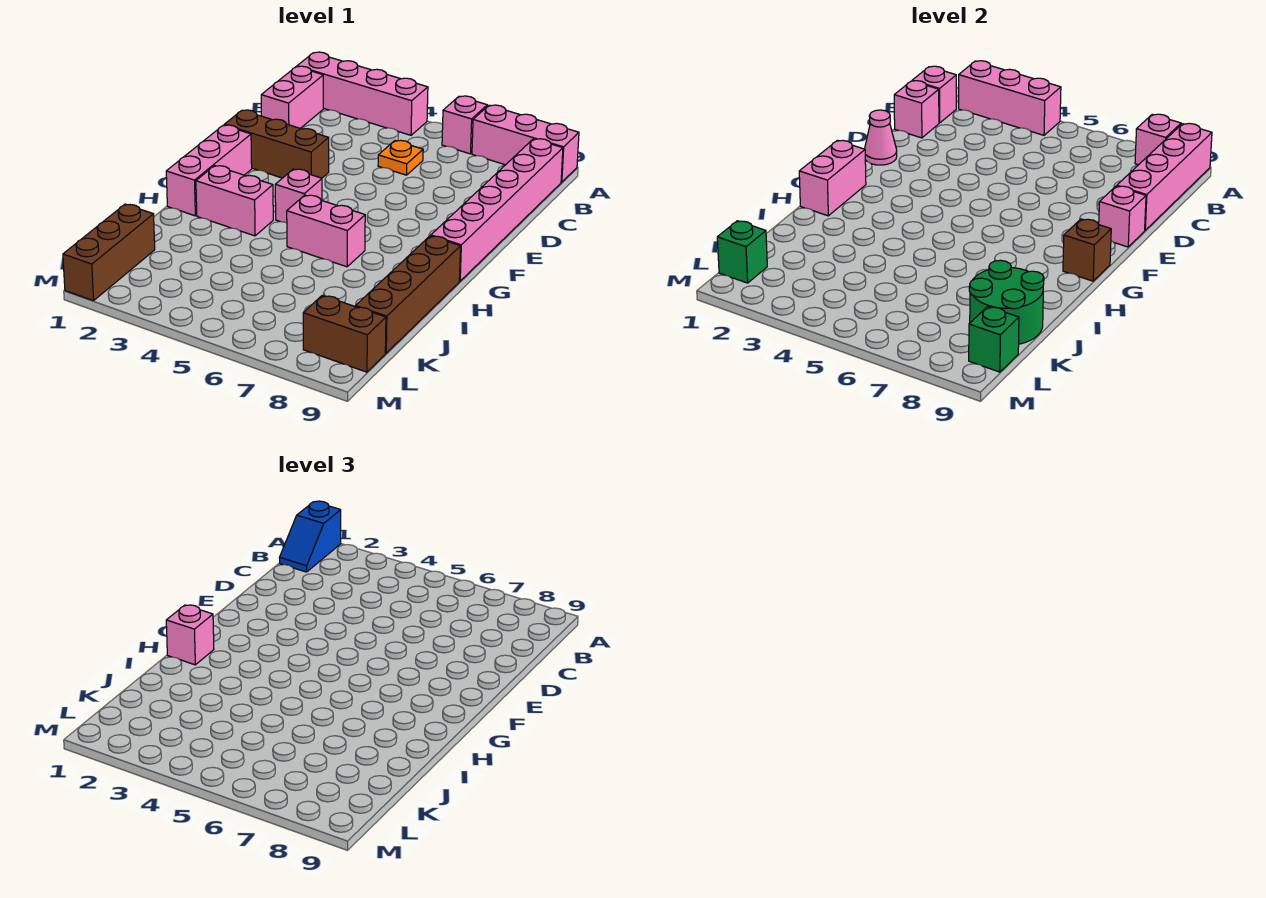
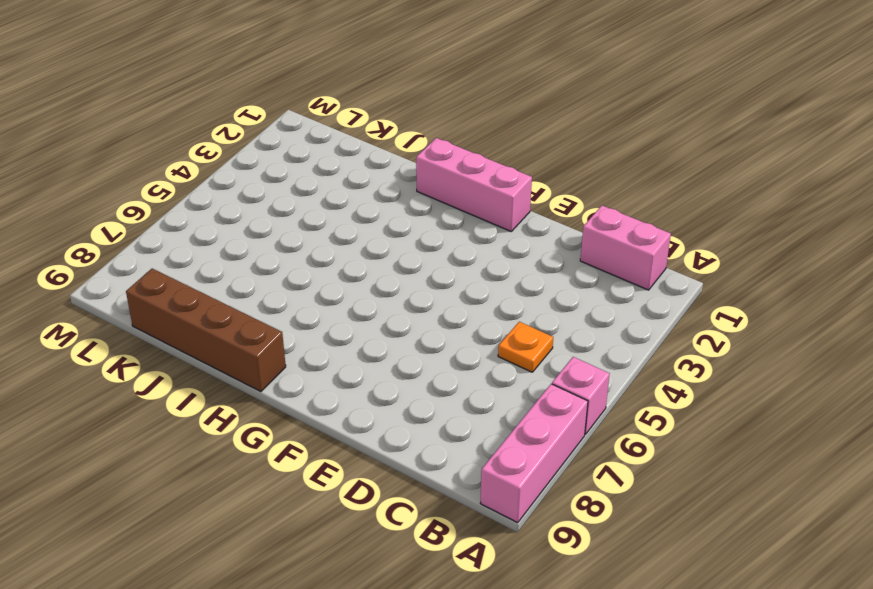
none -> pink brick A1:A4 level 1
none -> pink brick B9:G9 level 1
none -> brown brick E1:E3 level 1

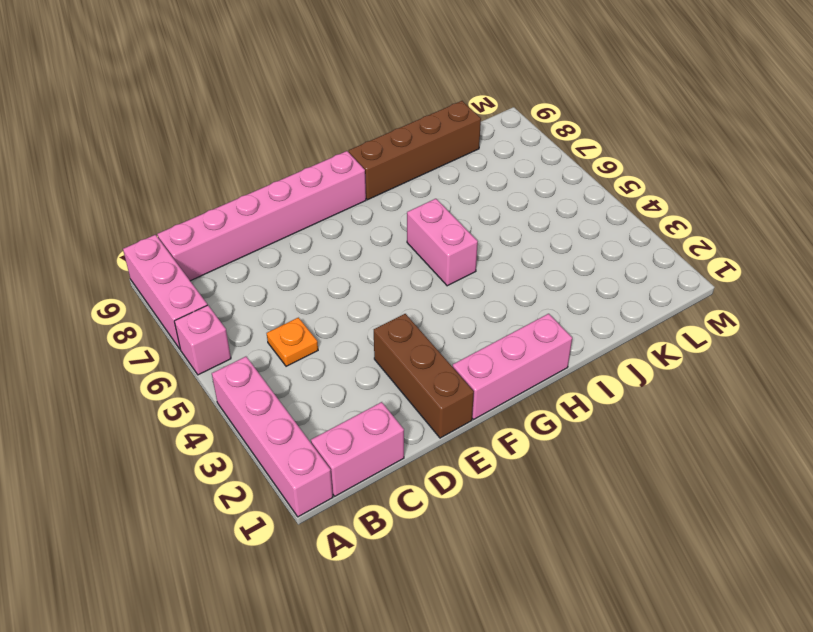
none -> pink brick G4 level 1
none -> pink brick H2:H3 level 1
none -> brown brick K1:M1 level 1

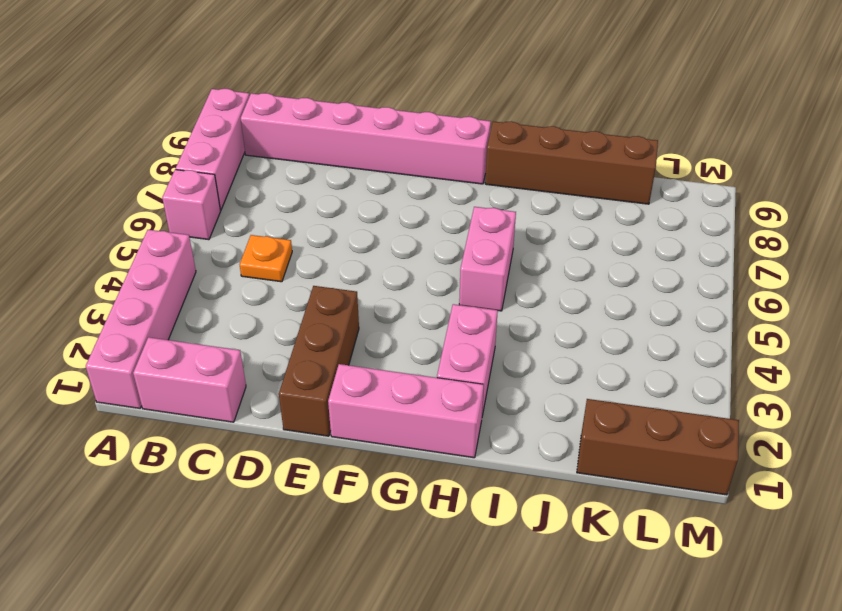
none -> pink brick G4 level 1
none -> brown brick L8:L9 level 1
none -> pink brick A2:A4 level 2

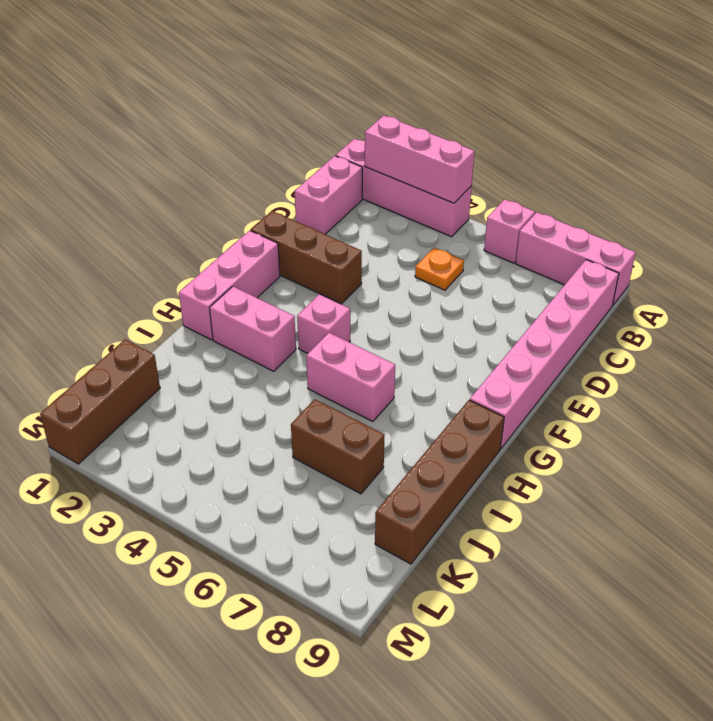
brown brick J6:J7 level 1 -> brown brick L8:L9 level 1
none -> pink brick A8 level 2
none -> pink brick A9:D9 level 2
none -> pink brick B1 level 2

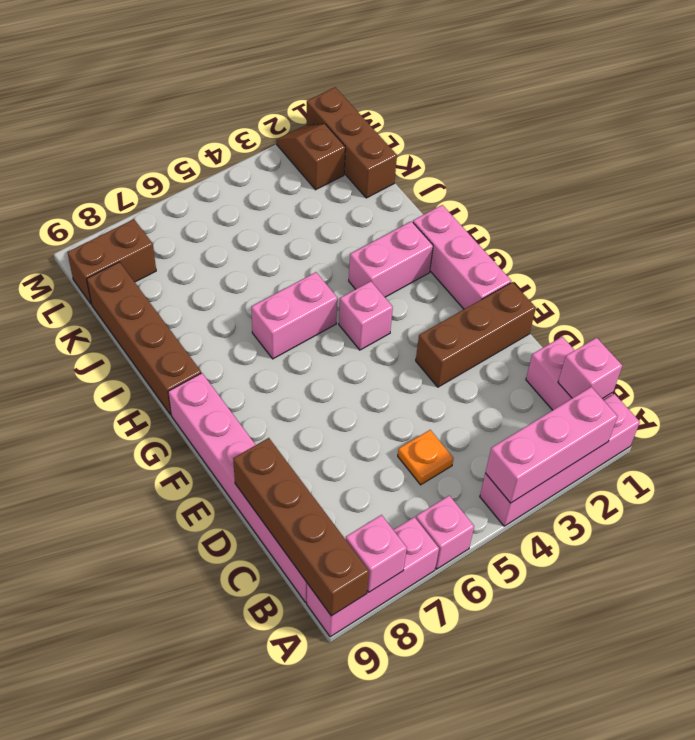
brown brick A9:D9 level 2 -> pink brick A9:D9 level 2
brown slope L2:M2 level 1 top L -> none
none -> pink brick C1 level 2
none -> pink cone E1 level 2
none -> pink brick E9 level 2

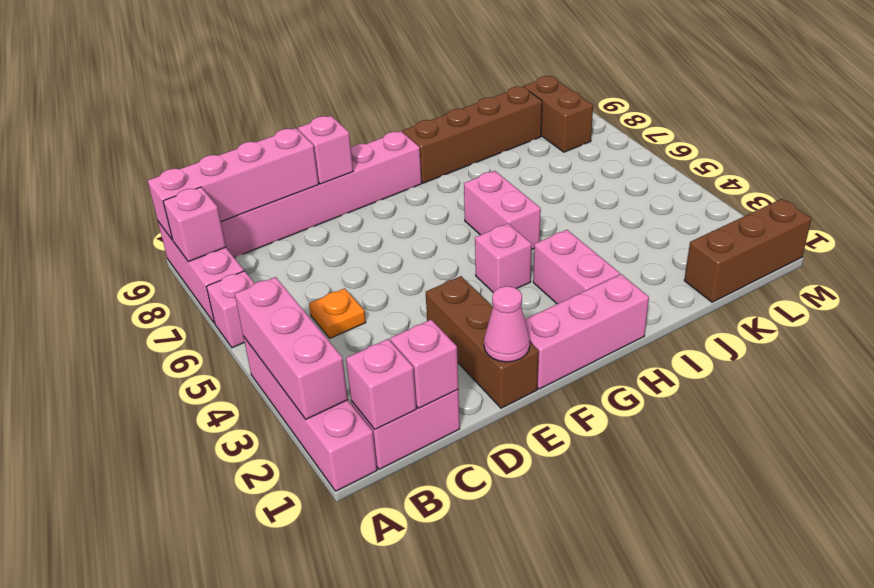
none -> pink brick G1:H1 level 2
none -> brown brick G9 level 2
none -> green round brick J8:K9 level 2

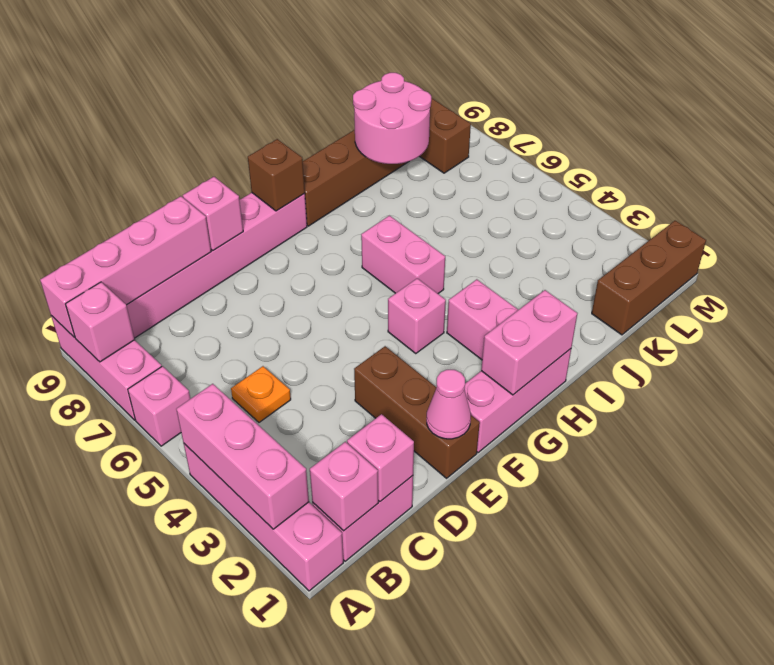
pink round brick J8:K9 level 2 -> green round brick J8:K9 level 2
none -> green brick L1 level 2
none -> green brick L9 level 2
none -> blue slope A1:B1 level 3 top A

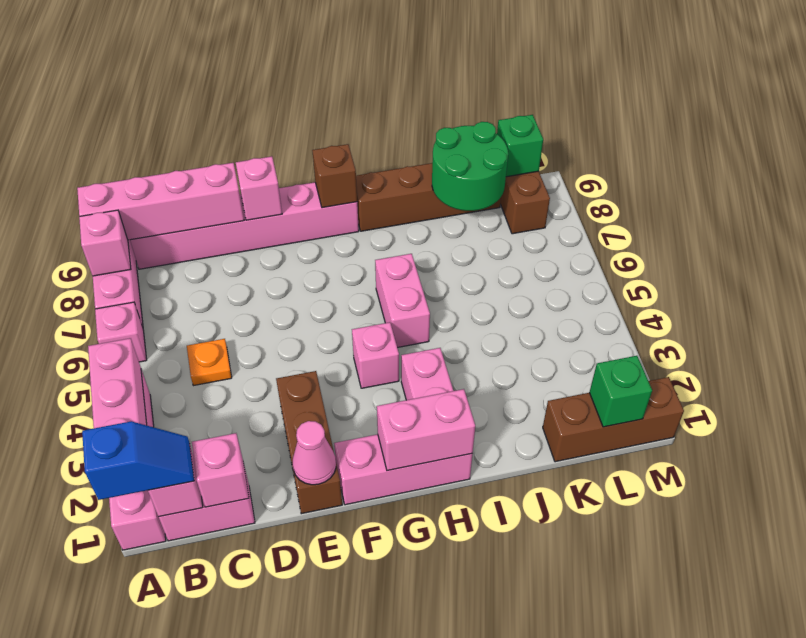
none -> pink brick H1 level 3

